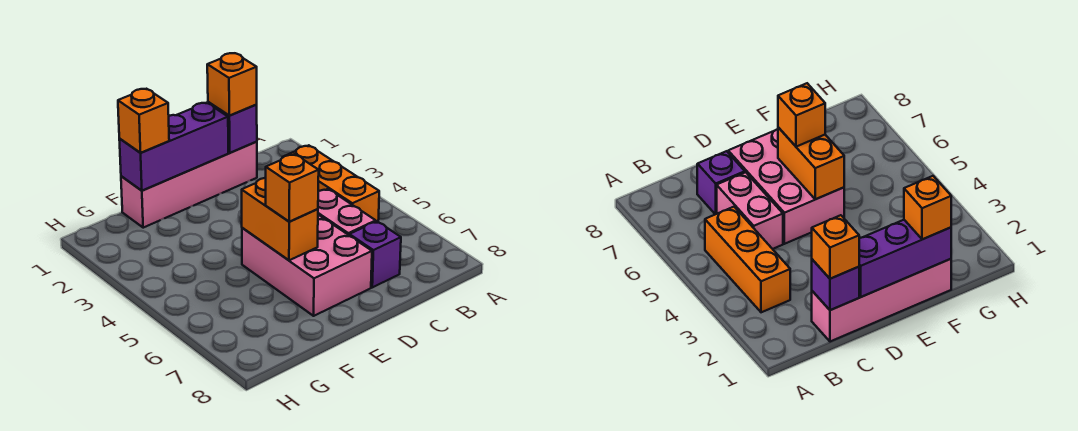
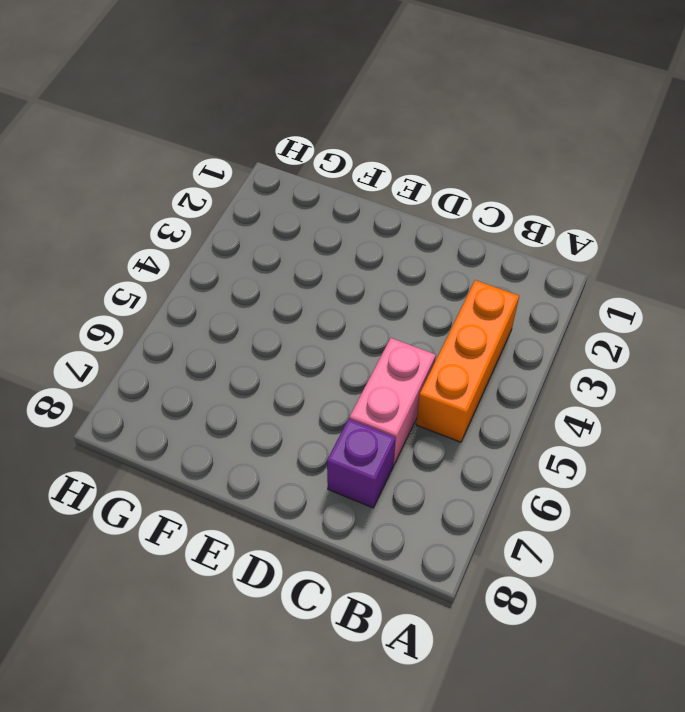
none -> pink brick C1:F1 level 1
none -> pink brick D5:E7 level 1

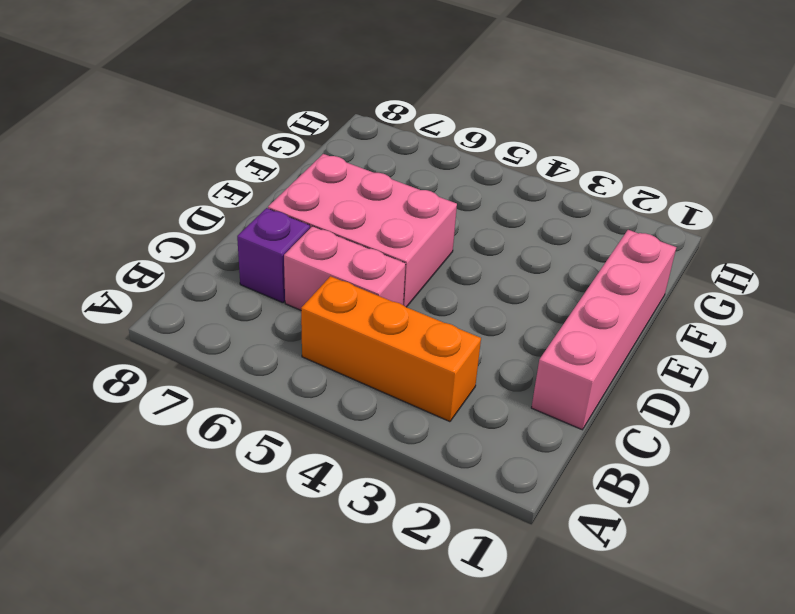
none -> purple brick C1 level 2
none -> purple brick D1:F1 level 2

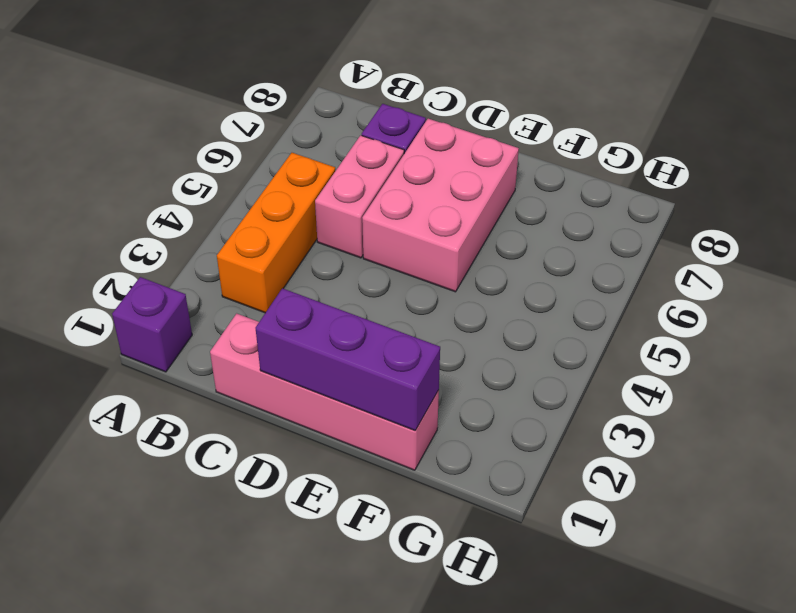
purple brick A1 level 1 -> purple brick C1 level 2
none -> orange brick E5:E6 level 2
none -> orange brick C1 level 3

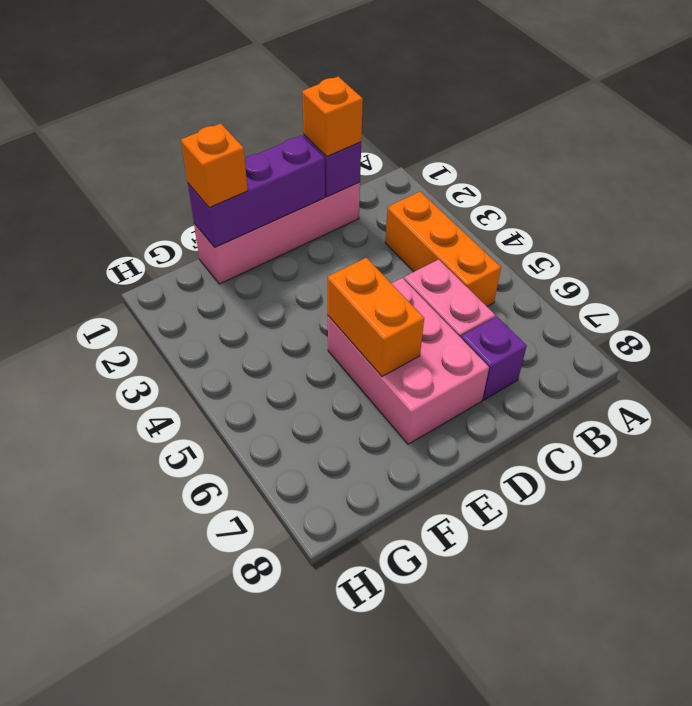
none -> orange brick E6 level 3

